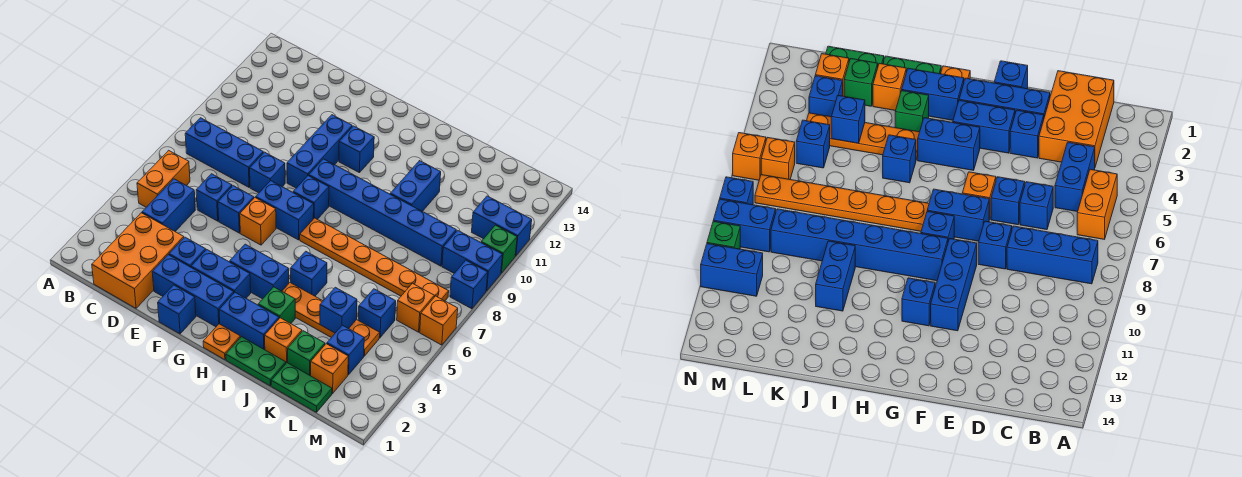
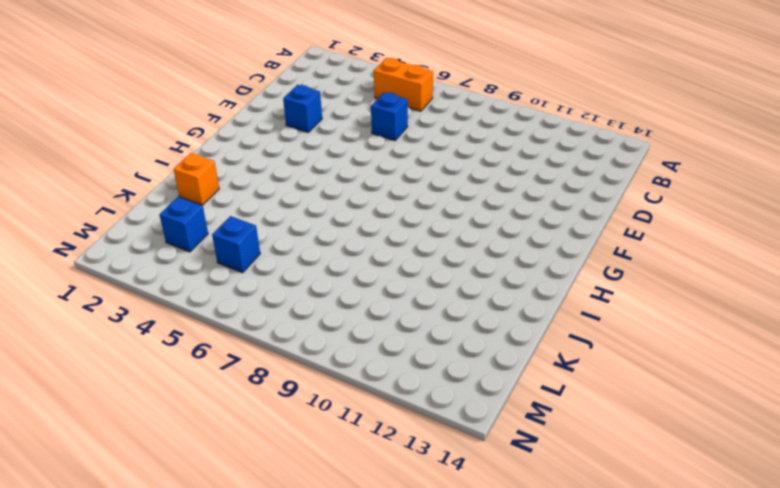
none -> blue brick B8:D8 level 1
none -> orange brick C1:D3 level 1
none -> blue brick C4:C5 level 1
none -> blue brick E2:G2 level 1

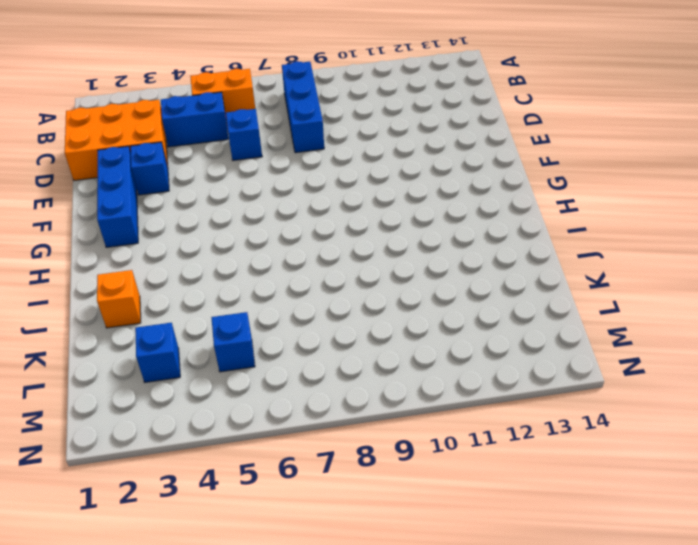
none -> blue brick E6 level 1
none -> blue brick E8 level 1
none -> blue brick F1 level 1
none -> blue brick F3:G3 level 1

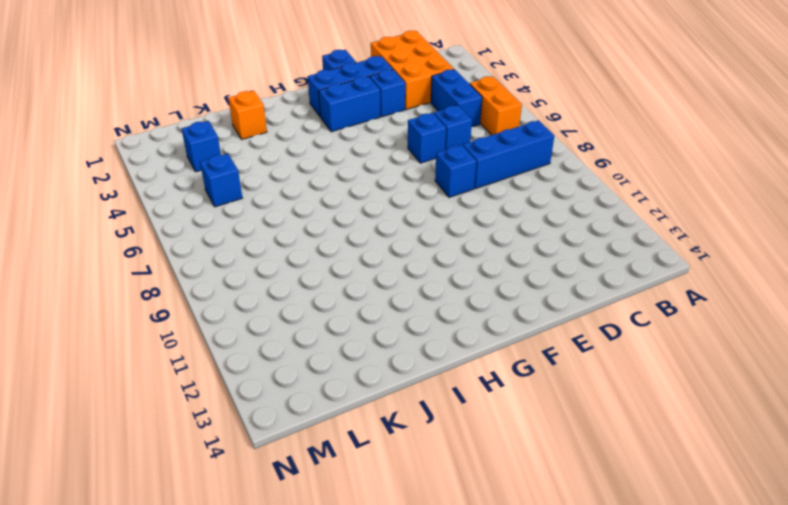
none -> orange brick F6 level 1
none -> blue brick F7:G7 level 1
none -> blue brick F9:F11 level 1
none -> blue brick G4:H4 level 1

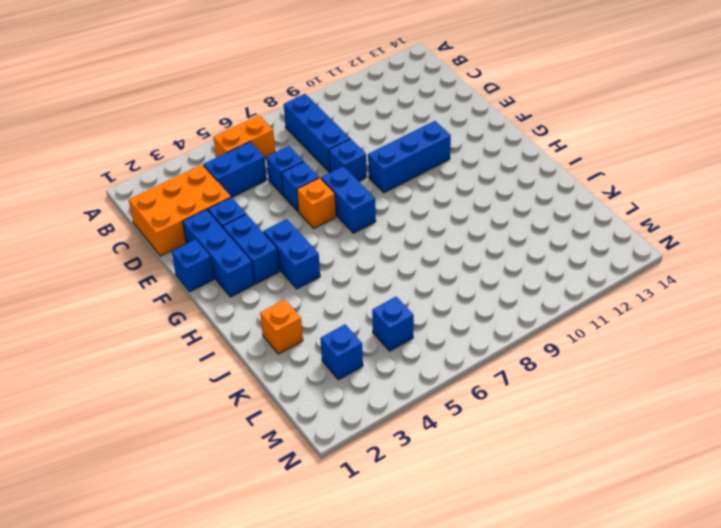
none -> blue brick G8 level 1
none -> blue brick G9:L9 level 1
none -> blue brick G11 level 1
none -> orange plate H1 level 1

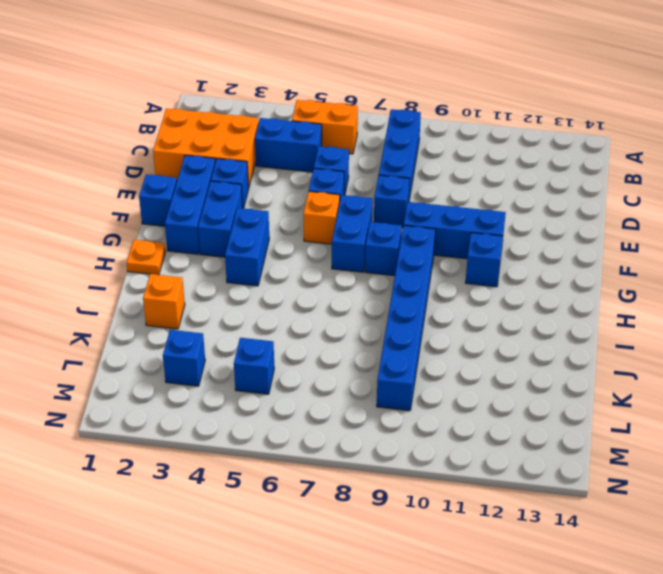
none -> blue brick H2:I2 level 1
none -> orange plate H7:M7 level 1
none -> green plate I1:J1 level 1
none -> green brick I3 level 1

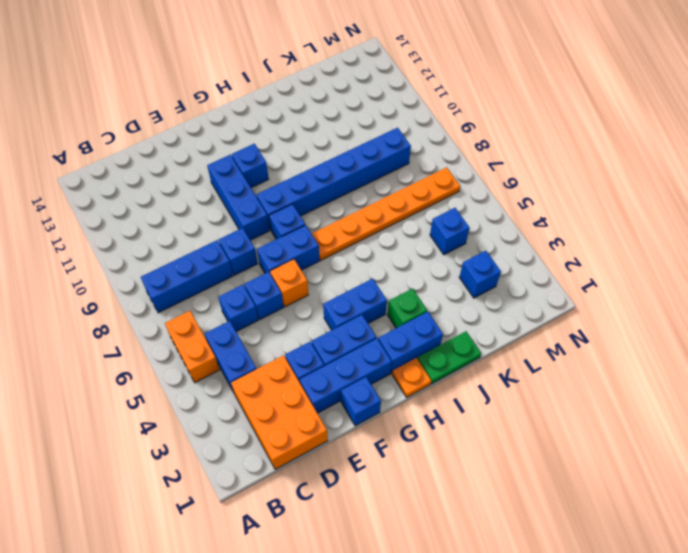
none -> orange plate I4:L4 level 1
none -> blue brick I5 level 1
none -> orange brick J2 level 1
none -> blue brick J10:J11 level 1

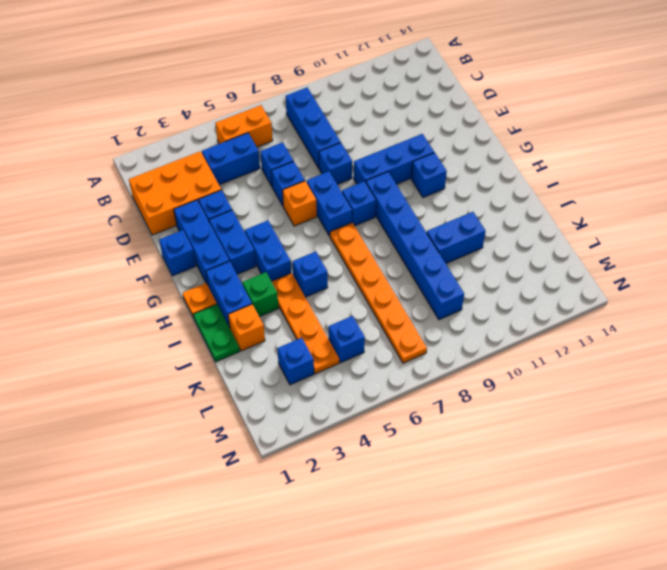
none -> green plate K1:L1 level 1
none -> green brick K2 level 1
none -> orange brick L2 level 1
none -> orange brick M6 level 1

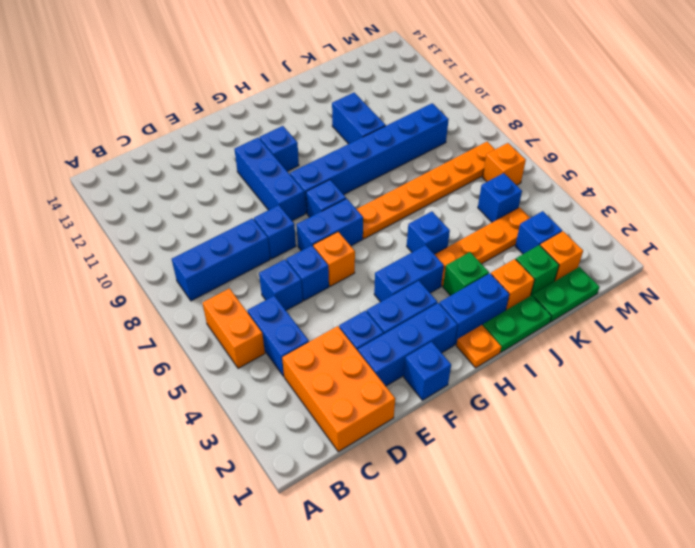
none -> blue brick M9:N9 level 1
none -> blue brick M11:N11 level 1
none -> orange brick N6 level 1
none -> blue brick N8 level 1

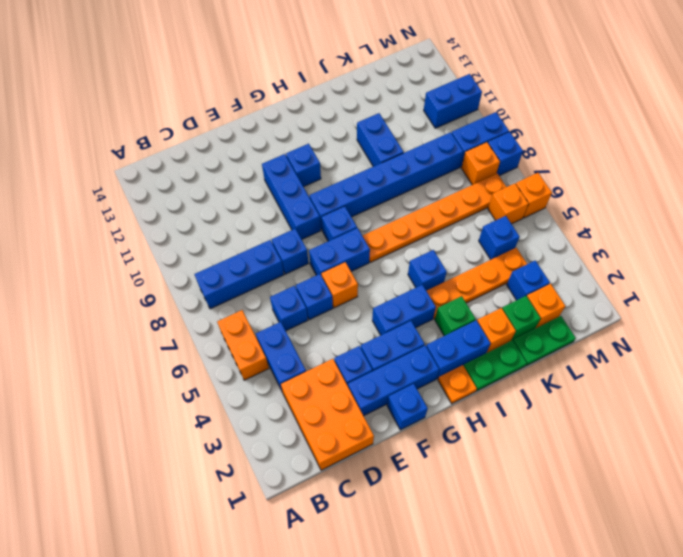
orange brick M8 level 1 -> none
none -> green brick N10 level 1
none -> blue brick K4 level 2

